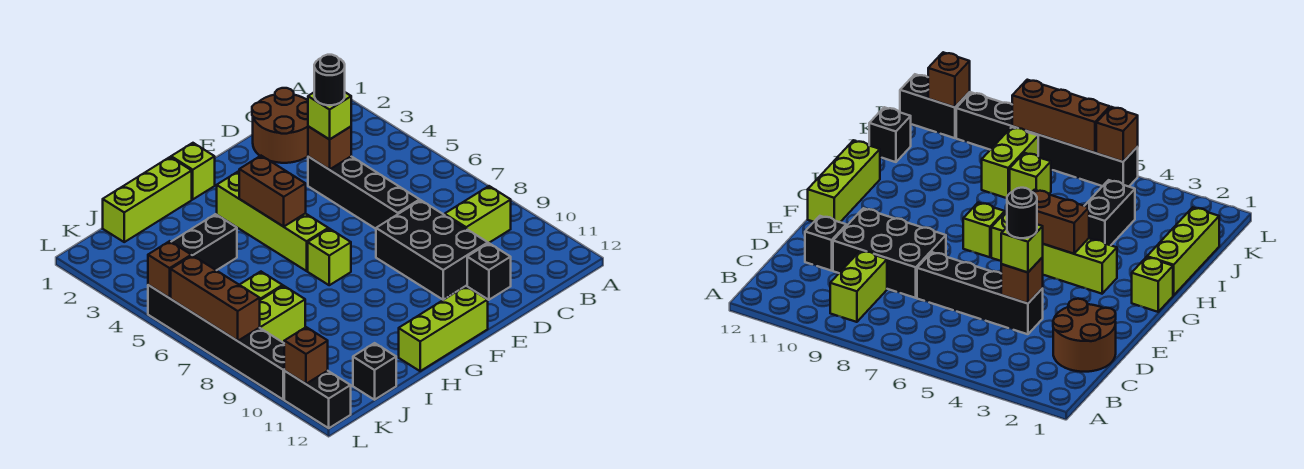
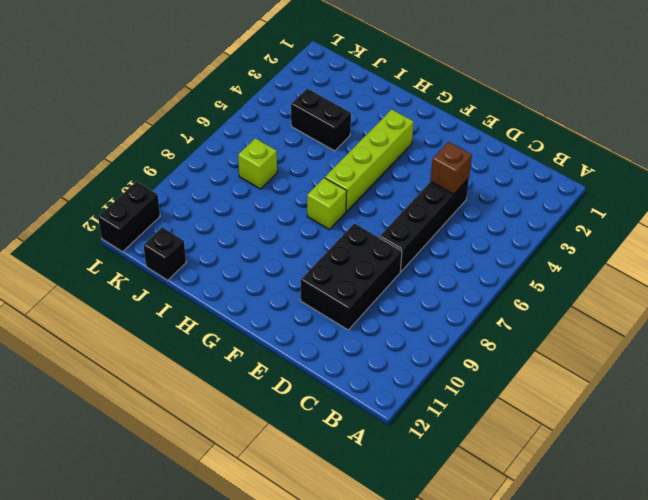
none -> lime brick B9:C9 level 1
none -> brown round brick C1:D2 level 1
none -> black brick D11 level 1

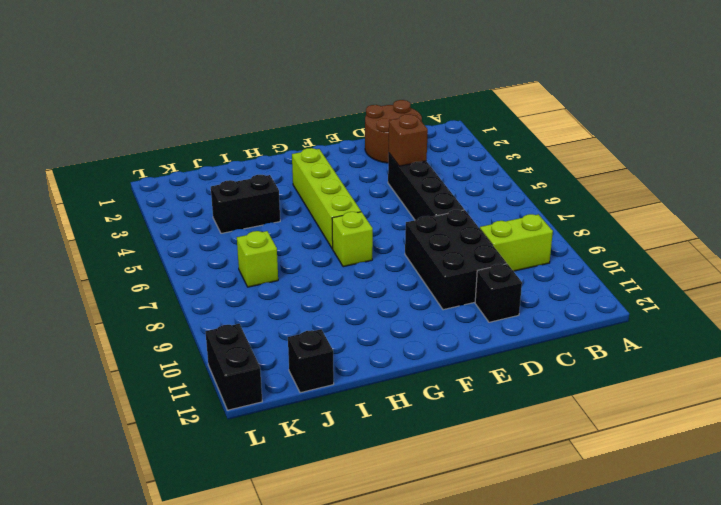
none -> lime brick F12:H12 level 1
none -> lime brick G1 level 1
none -> lime brick H1:J1 level 1

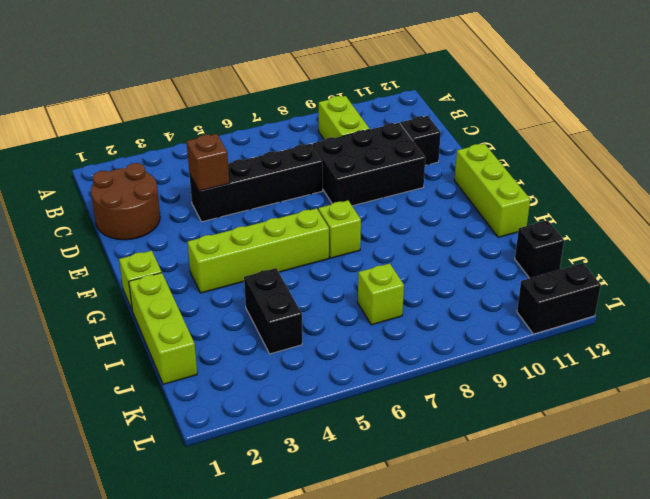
none -> lime brick J8:K8 level 1
none -> black brick L5:L10 level 1
none -> brown brick G4:G5 level 2

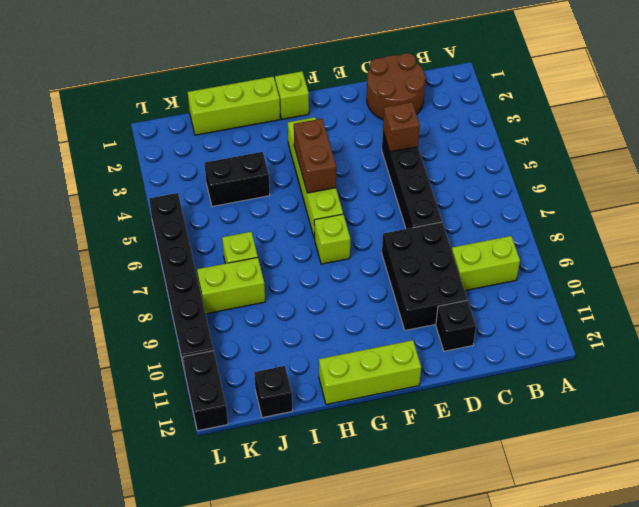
none -> brown brick L5 level 2
none -> brown brick L6:L8 level 2
none -> brown brick L11 level 2

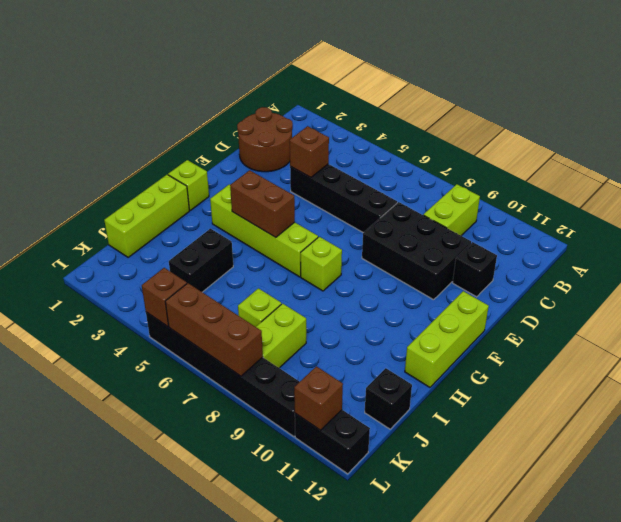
none -> lime brick D4 level 3
none -> black round brick D4 level 4

